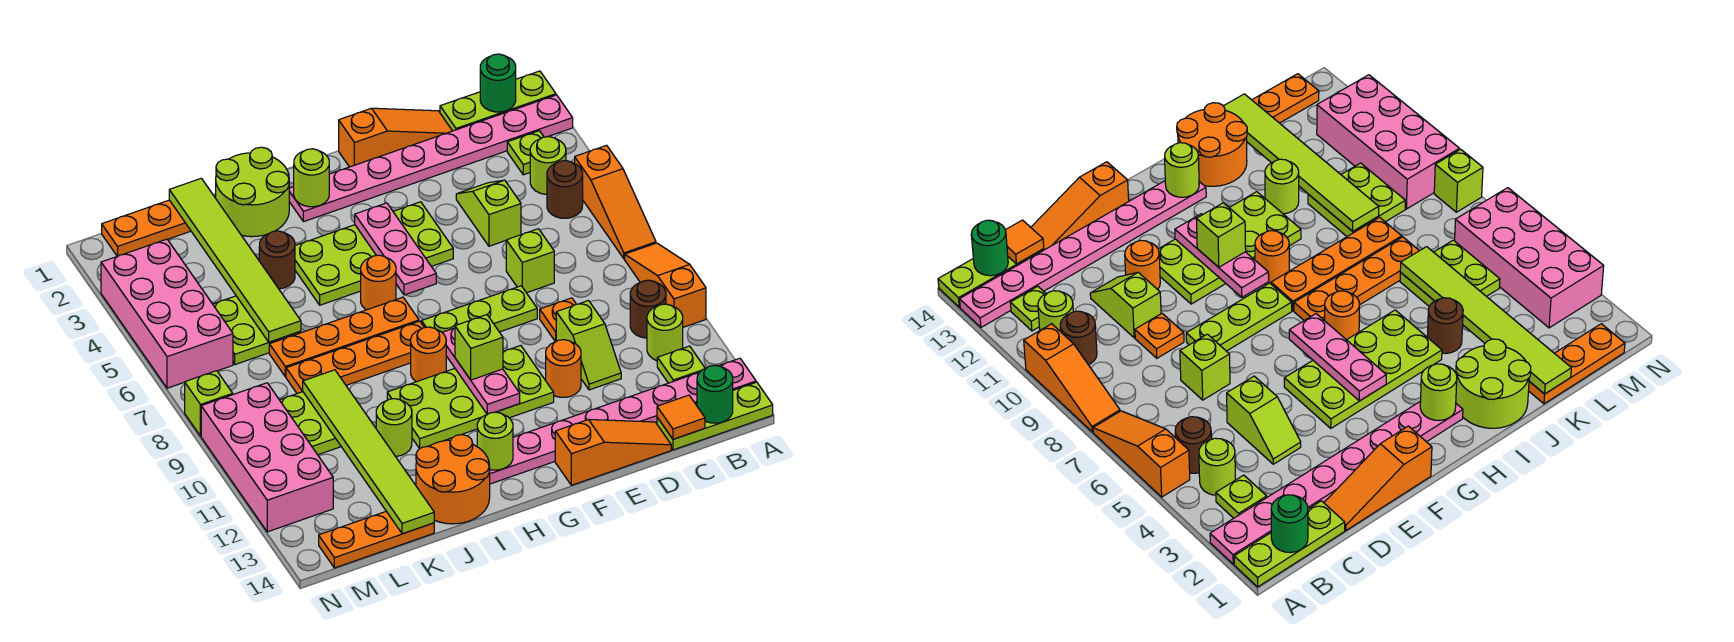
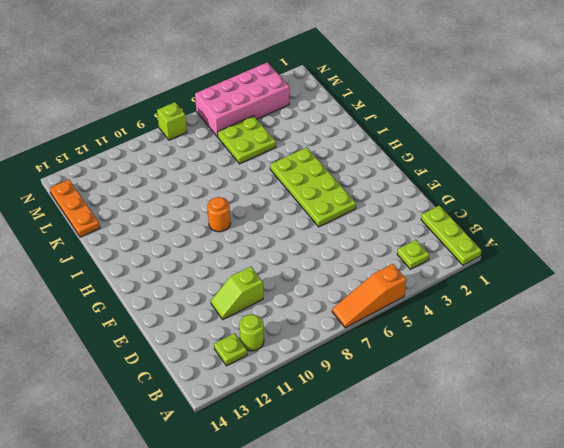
none -> pink plate A2:H2 level 1
none -> orange slope A8:A10 level 1 top 10
none -> pink plate A13:H13 level 1
none -> lime plate A14:C14 level 1

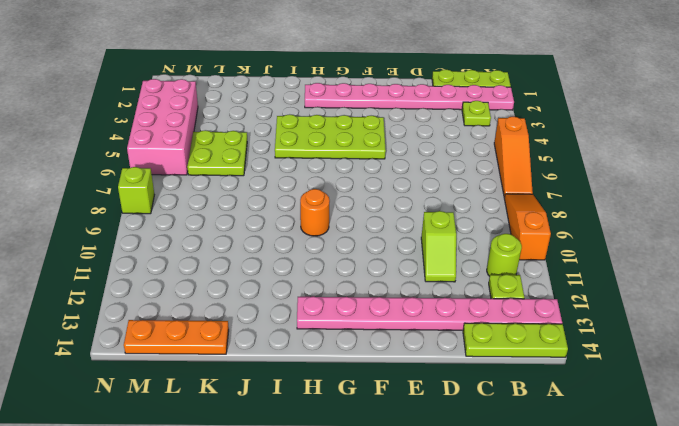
none -> lime round brick B4 level 1
none -> brown round brick B5 level 1
none -> brown round brick B10 level 1
none -> orange slope D1:F1 level 1 top F

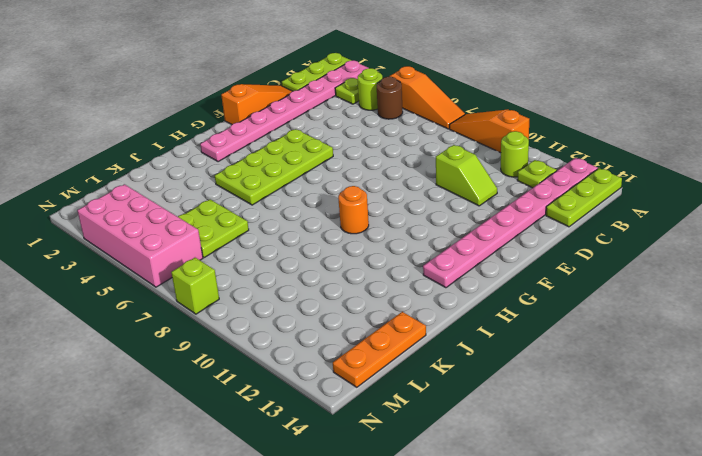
none -> brown round brick B10 level 1
none -> lime slope D4:D5 level 1 top 5
none -> lime brick D7 level 1
none -> orange plate D9 level 1

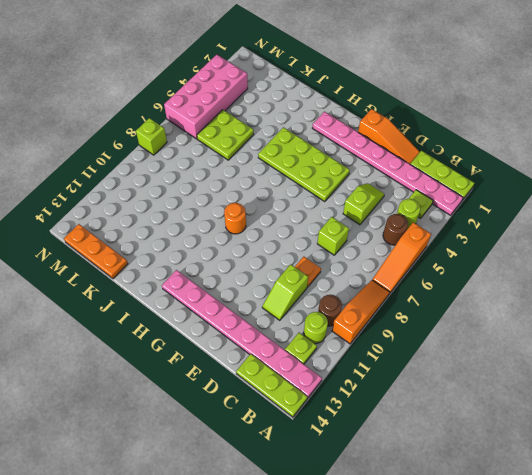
none -> orange slope D14:F14 level 1 top F
none -> lime plate E8:G8 level 1
none -> orange round brick E11 level 1
none -> lime plate F10:I11 level 1

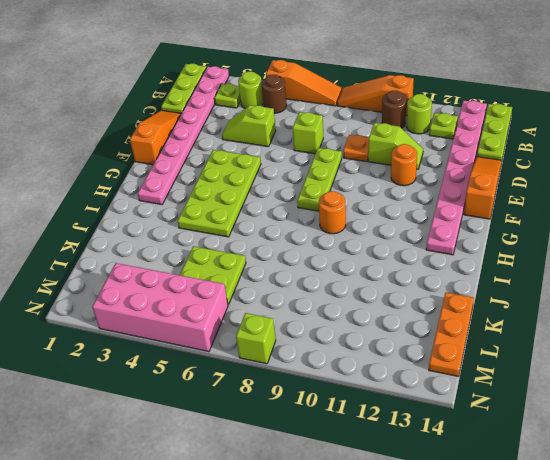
none -> lime plate F10:I11 level 1
none -> orange round brick H6 level 1
none -> orange plate H7:K7 level 1
none -> orange plate H8:K8 level 1

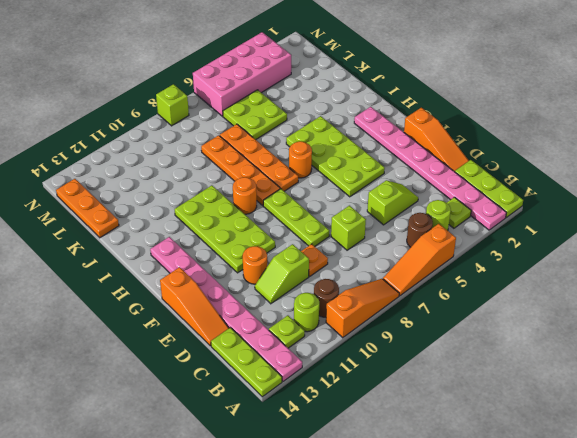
none -> lime round brick I1:J2 level 1
none -> orange round brick I13:J14 level 1
none -> brown round brick J4 level 1
none -> lime round brick J11 level 1

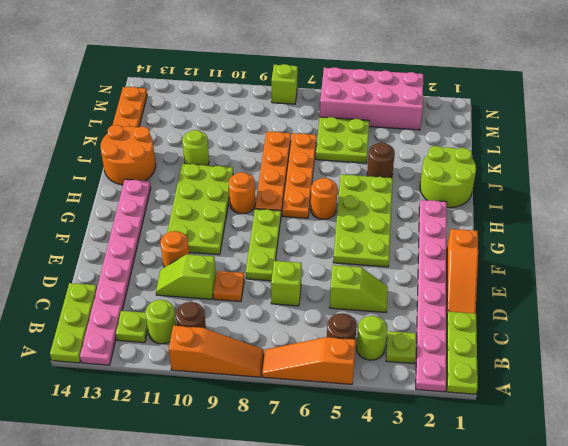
none -> orange slope D14:F14 level 1 top F
none -> orange plate K1:M1 level 1
none -> lime plate K9:L10 level 1
none -> pink brick M9:N12 level 1

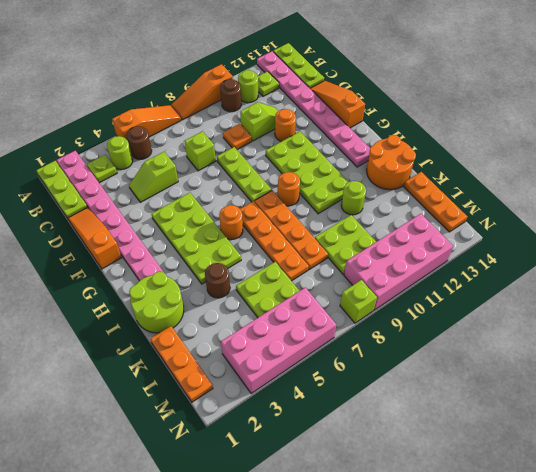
none -> green round brick B1 level 2
none -> green round brick B14 level 2
none -> orange tile C14 level 2
none -> pink plate G4:G6 level 2

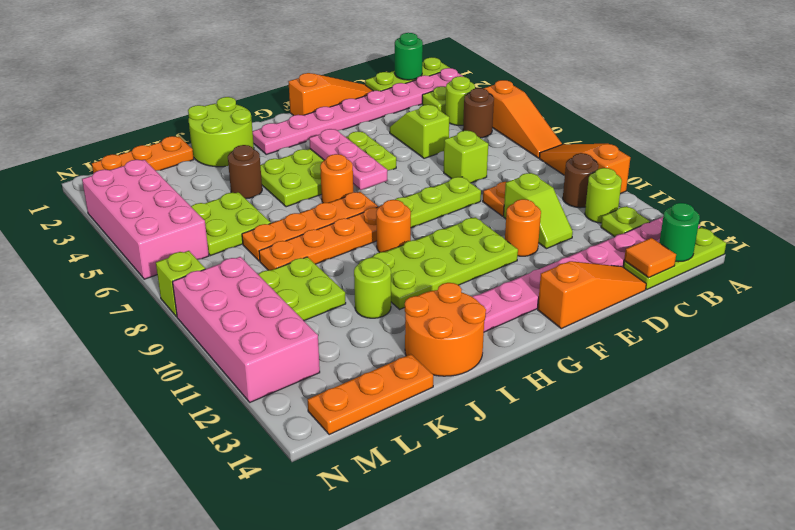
none -> pink plate G9:G11 level 2
none -> lime round brick H2 level 2
none -> lime round brick H13 level 2
none -> lime tile K1:K6 level 2

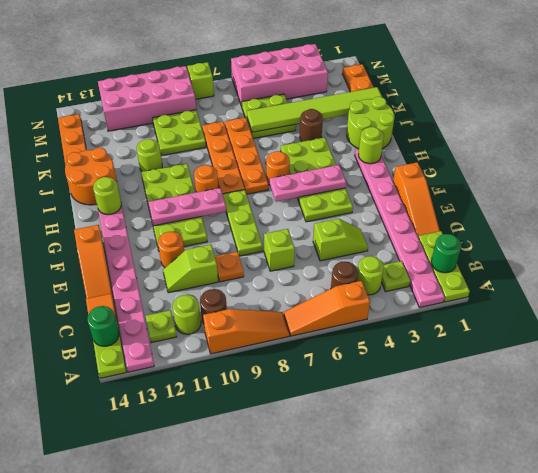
none -> lime tile K9:K14 level 2
none -> lime brick G10 level 3

